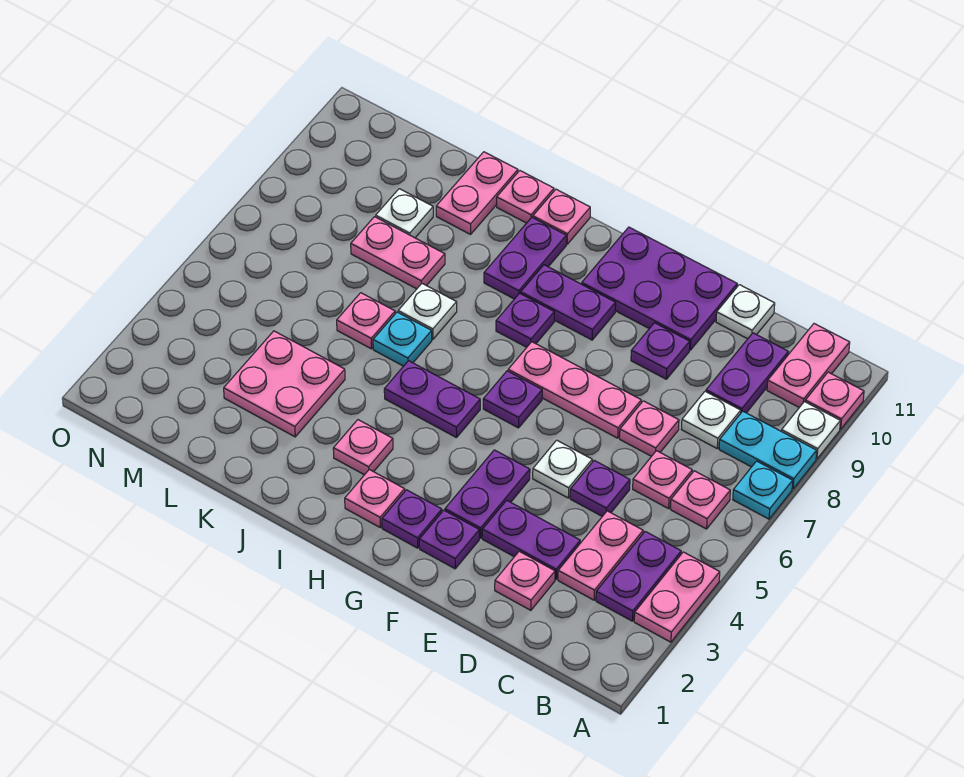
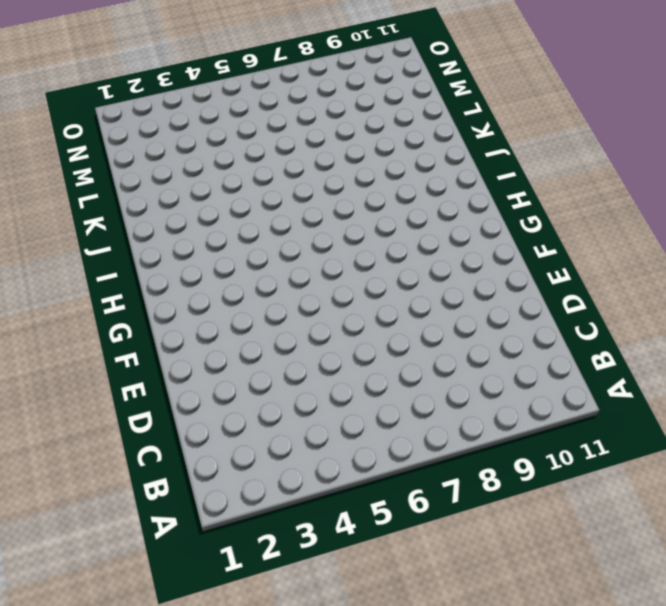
none -> pink plate A3:A4 level 1
none -> cyan plate A7 level 1
none -> cyan plate A8:B8 level 1
none -> white plate A9 level 1

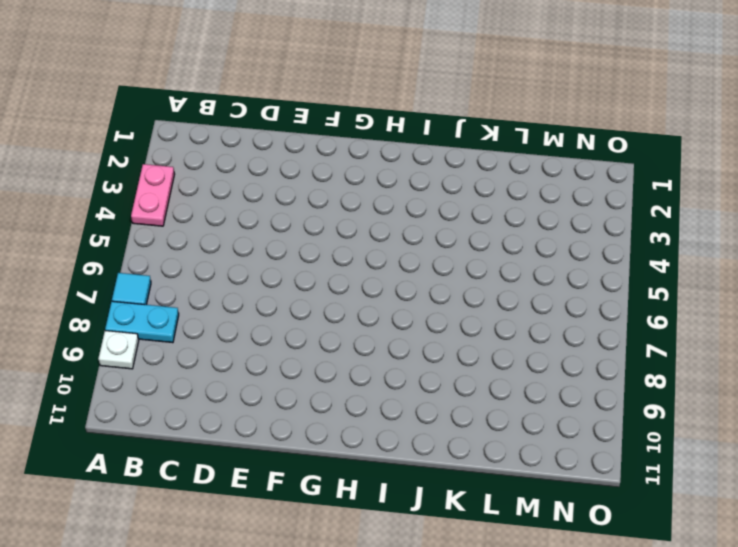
cyan tile A7 level 1 -> cyan plate A7 level 1
none -> pink plate A10 level 1
none -> purple plate B3:B4 level 1
none -> pink plate B6 level 1
none -> pink plate B10:B11 level 1

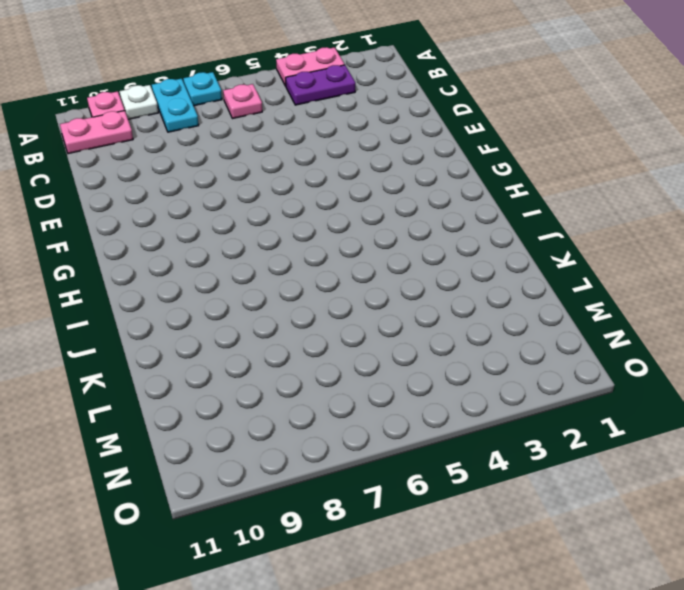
none -> pink plate C3:C4 level 1
none -> pink plate C6 level 1
none -> white plate C8 level 1
none -> purple plate C9:C10 level 1

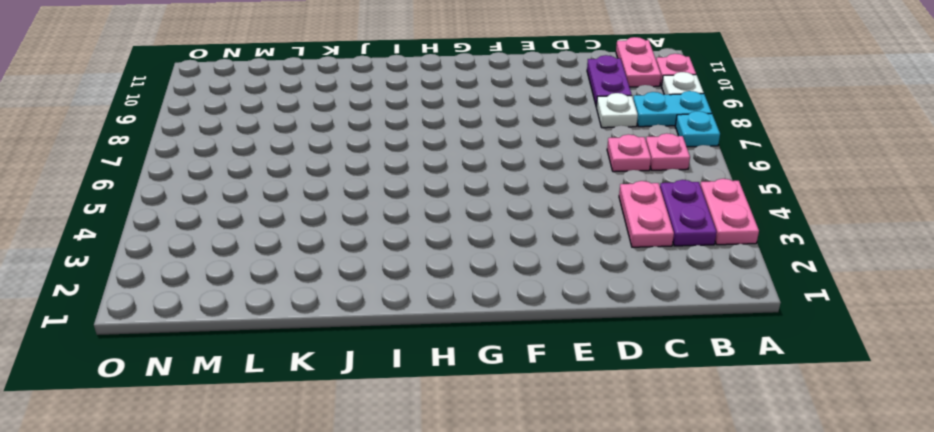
none -> pink plate D2 level 1
none -> purple plate D3:E3 level 1
none -> purple plate D5 level 1
none -> pink plate D7 level 1

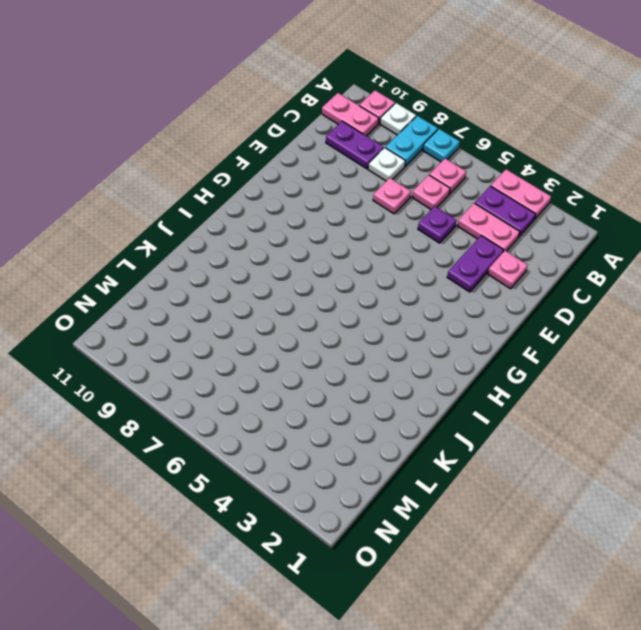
none -> white plate D11 level 1
none -> white plate E5 level 1
none -> pink plate E7:G7 level 1
none -> purple plate E9 level 1

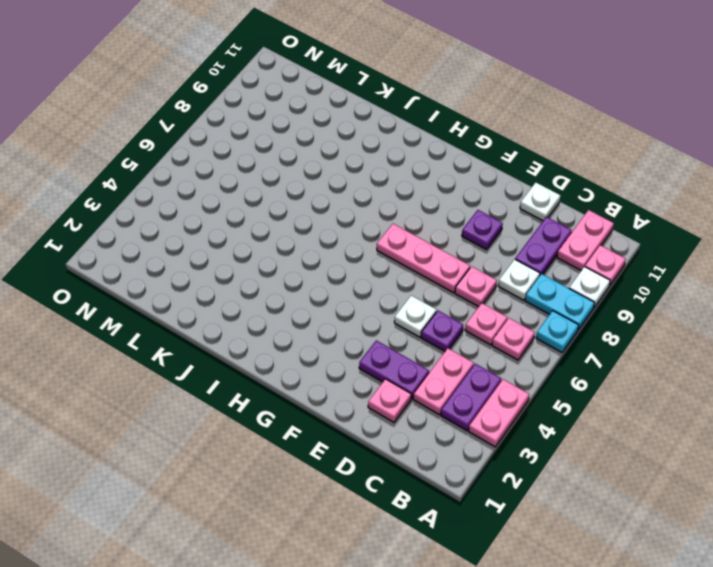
none -> purple plate E10:G11 level 1
none -> purple plate F2 level 1
none -> purple plate F3:F4 level 1
none -> purple plate G2 level 1

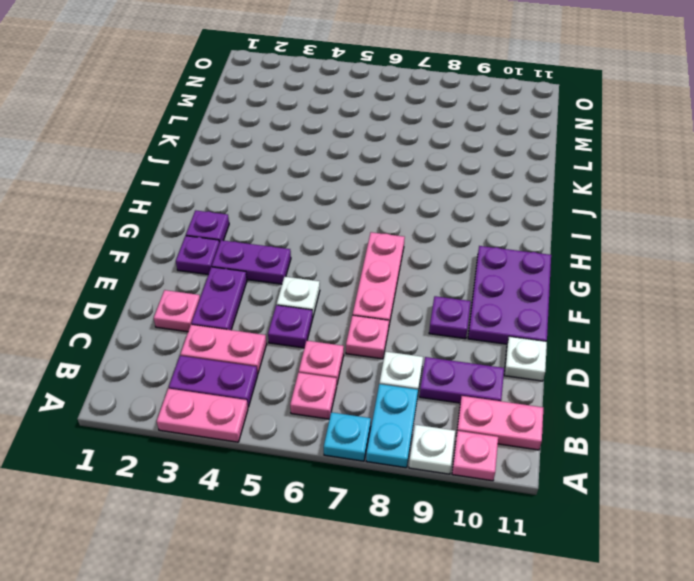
none -> purple plate G6 level 1
none -> purple plate G9:H9 level 1
none -> pink plate H2 level 1
none -> purple plate H5:I5 level 1

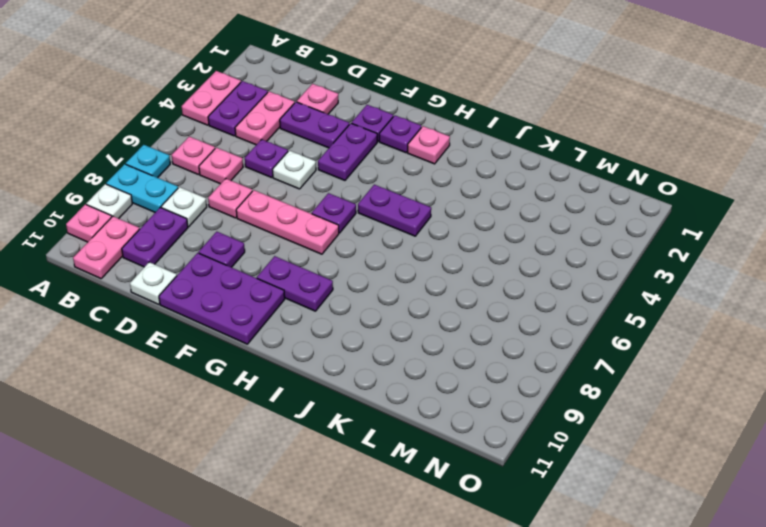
none -> purple plate H8 level 1
none -> pink plate I3 level 1
none -> purple plate I9:I10 level 1
none -> pink plate I11 level 1

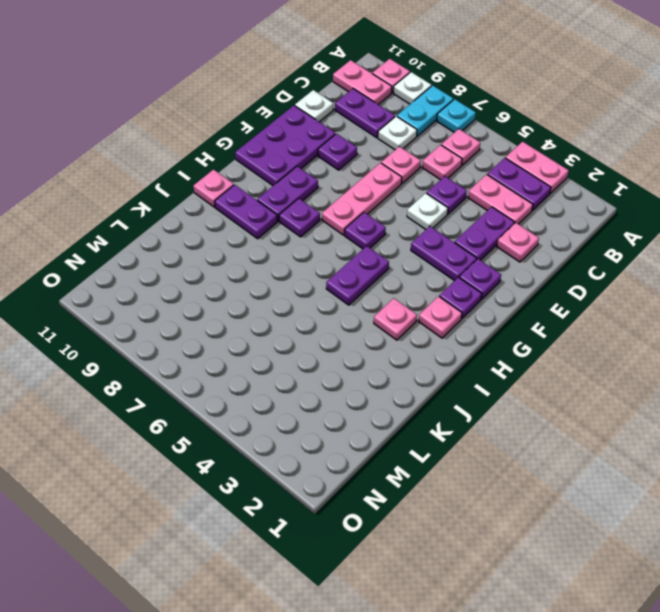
none -> cyan plate J6 level 1
none -> white plate J7 level 1
none -> pink plate J11 level 1
none -> pink plate K3:L4 level 1

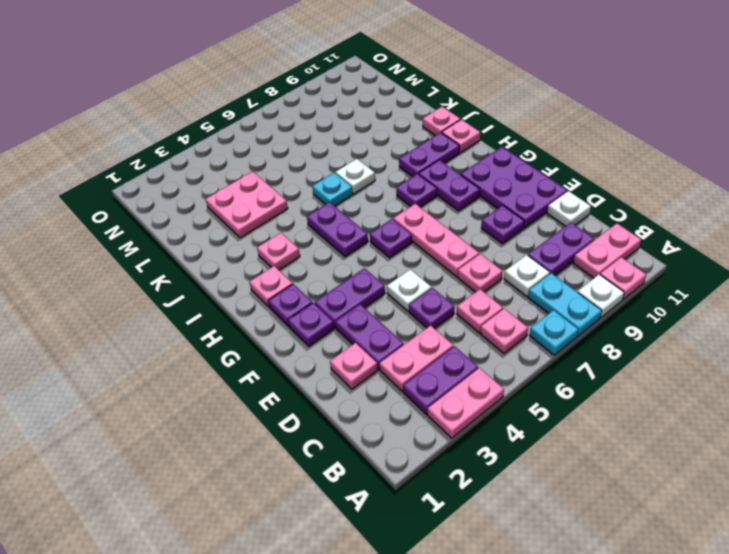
none -> pink plate K6 level 1
none -> pink plate K8:L8 level 1
none -> pink plate K10:K11 level 1
none -> white plate L9 level 1

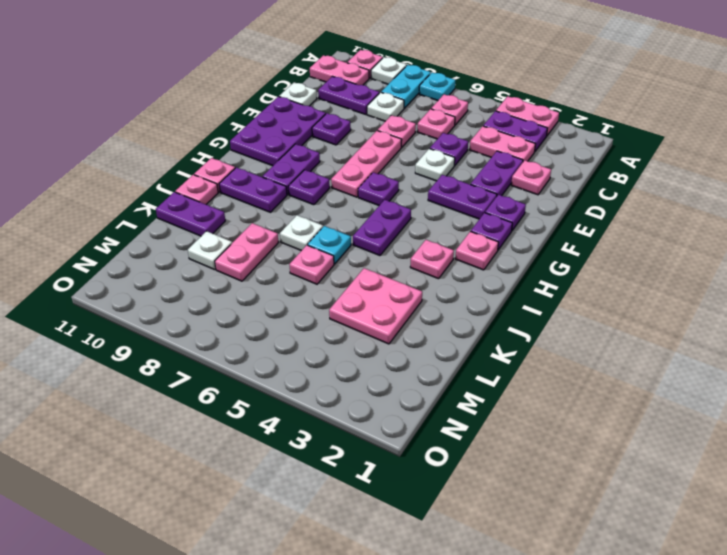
purple plate K10:K11 level 1 -> pink plate K10:K11 level 1

